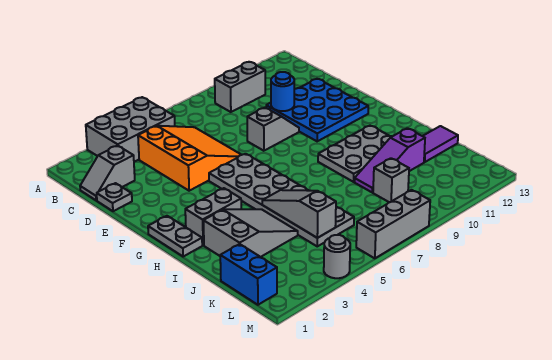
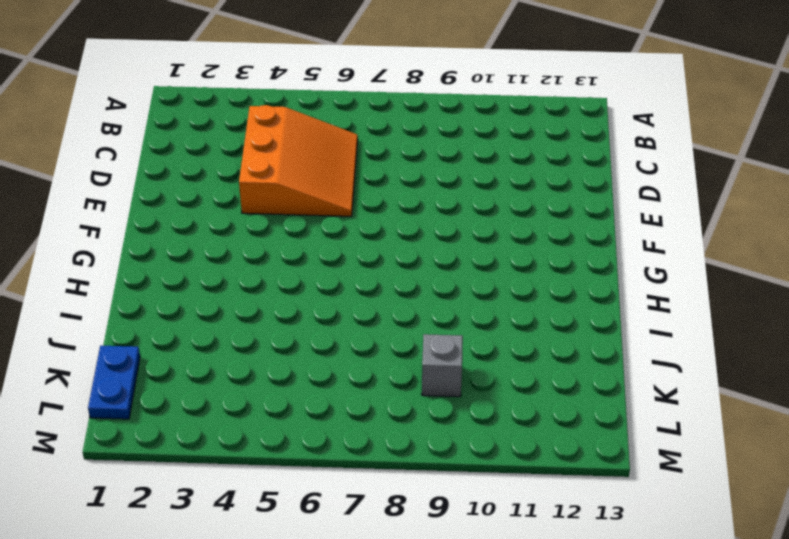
blue plate K1:L1 level 1 -> blue brick K1:L1 level 1
none -> grey brick A3:B5 level 1
none -> grey brick B9:B10 level 1
none -> grey slope C1:C2 level 1 top 2

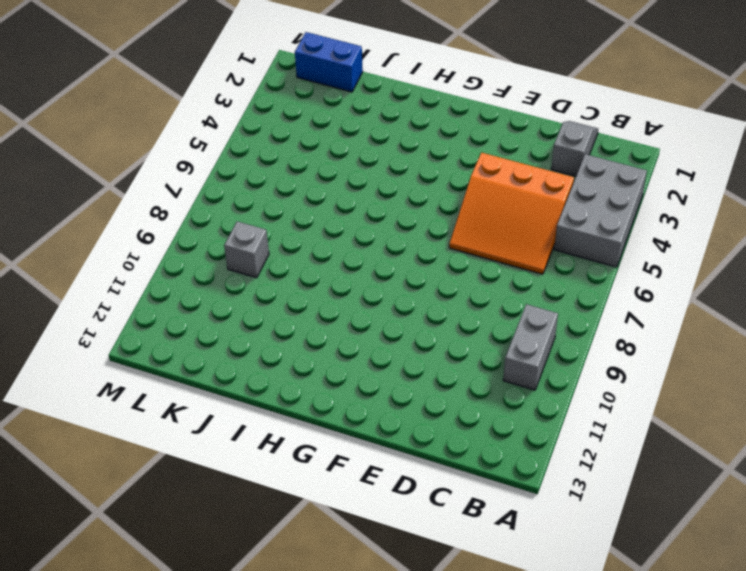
none -> grey plate D1 level 1
none -> blue plate D10:F12 level 1
none -> grey slope E8:E9 level 1 top 8

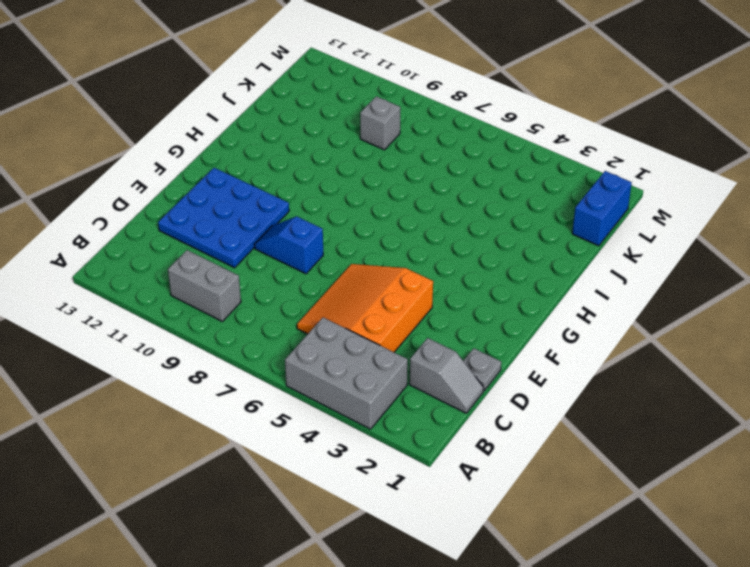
blue slope E8:E9 level 1 top 8 -> grey slope E8:E9 level 1 top 8
none -> grey plate F5:K6 level 1
none -> grey plate G1:H1 level 1
none -> grey brick H2:H3 level 1

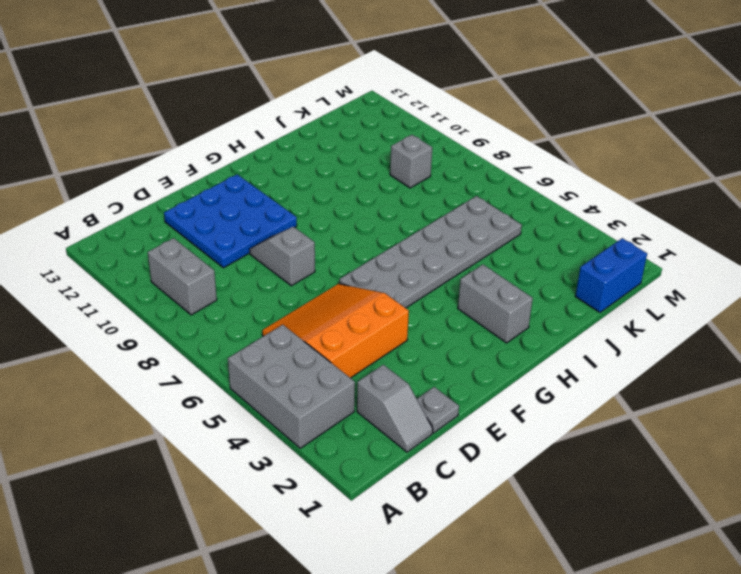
none -> grey plate G1:H1 level 1
none -> grey plate H9:I11 level 1
none -> grey slope I2:J4 level 1 top 2

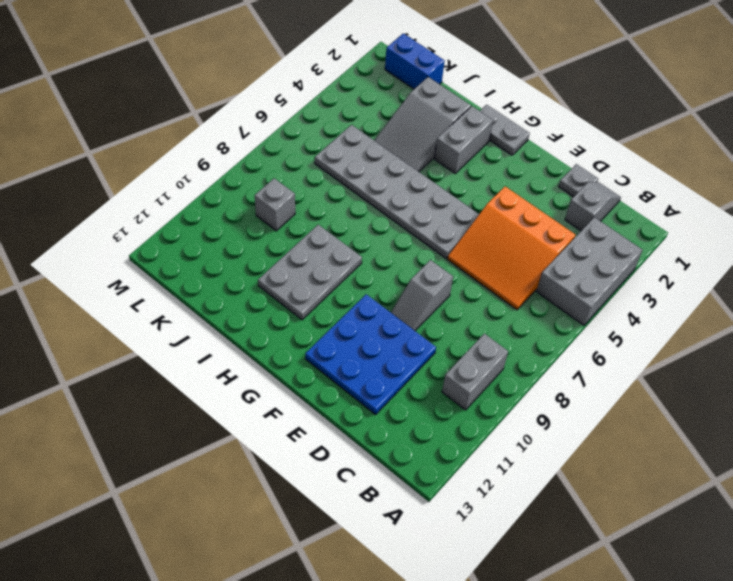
none -> purple slope J9:J11 level 1 top 11
none -> purple tile J12:J13 level 1
none -> grey round brick M4 level 1

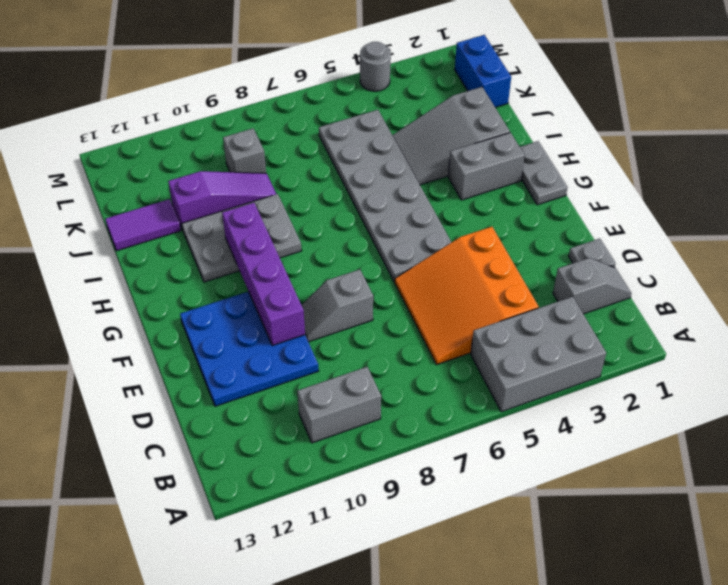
purple brick E10:H10 level 2 -> none
none -> grey brick M6:M8 level 1
none -> blue round brick D10 level 2
none -> grey slope I5:K5 level 2 top K

